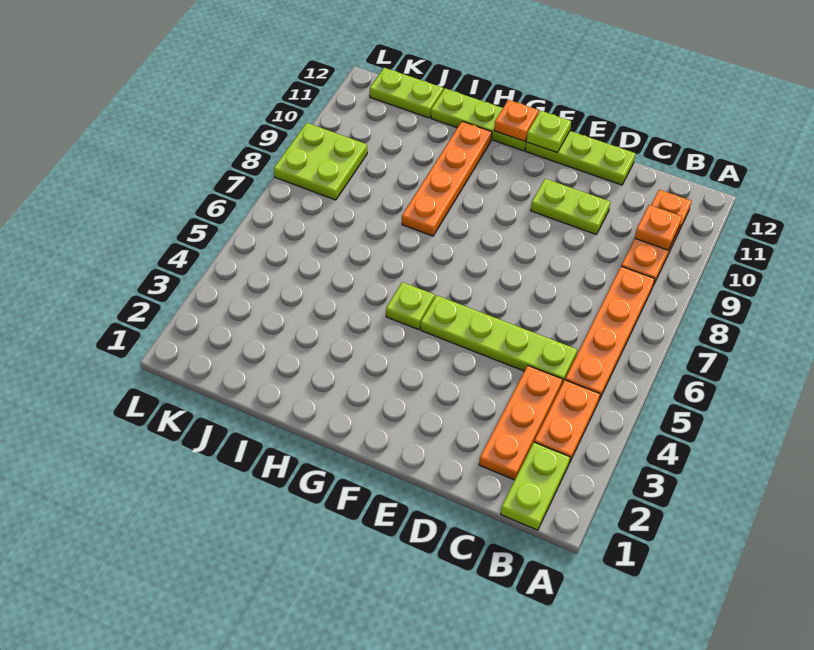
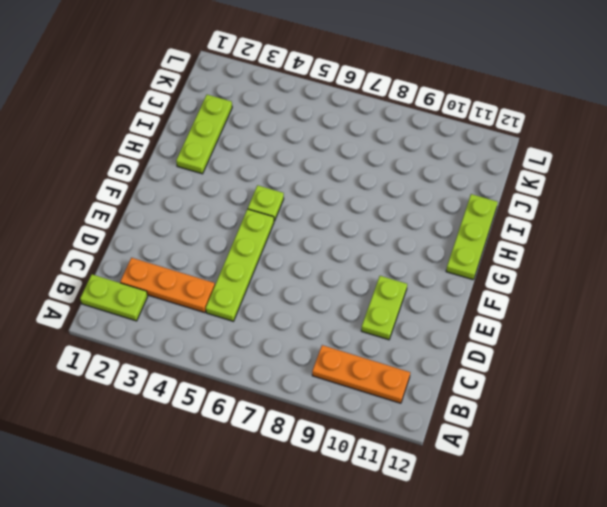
lime plate H2:J2 level 1 -> lime plate D12:F12 level 1
none -> orange plate B3:B4 level 1
none -> orange plate B5:B8 level 1
none -> orange plate H8:H11 level 1

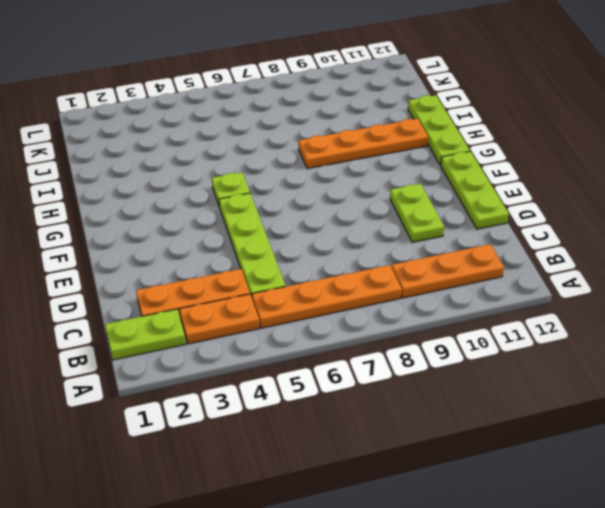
none -> lime plate J12:K12 level 1
none -> lime plate K8:L9 level 1
none -> orange plate B10 level 2

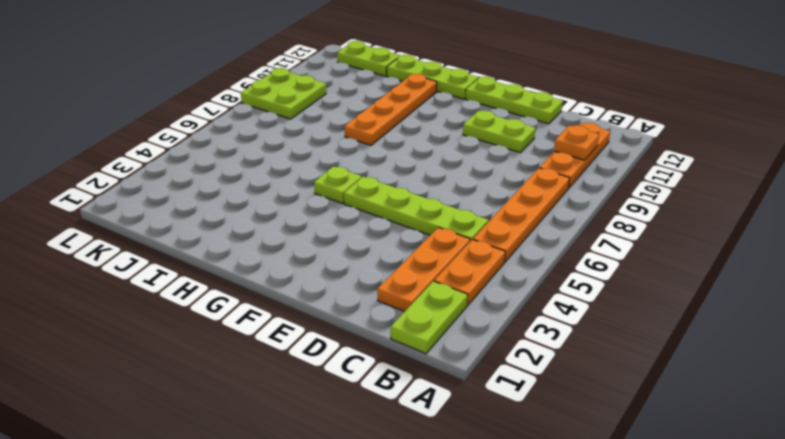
none -> lime plate F12 level 2
none -> orange plate G12 level 2

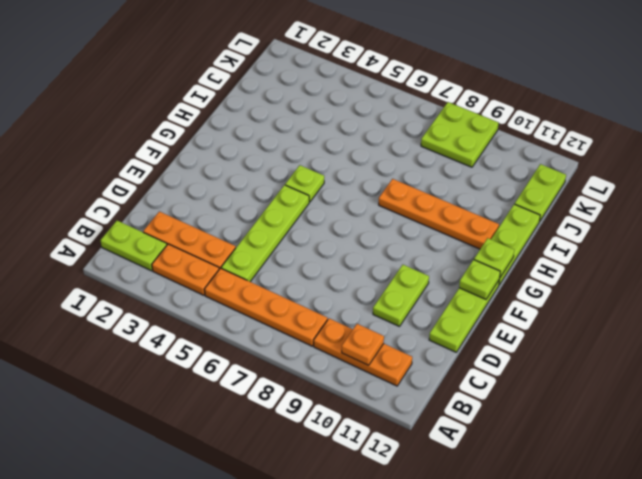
lime plate G12 level 2 -> orange plate G12 level 2

